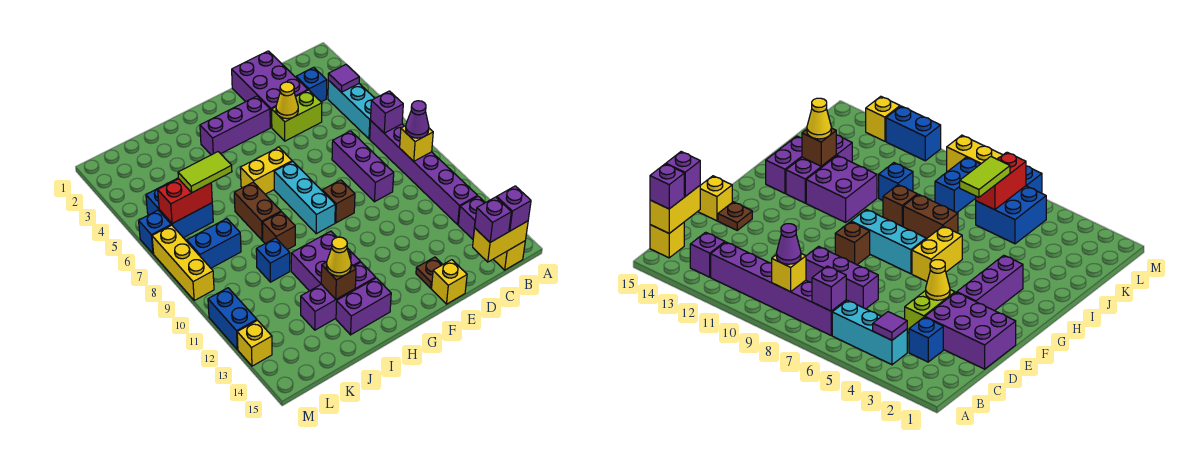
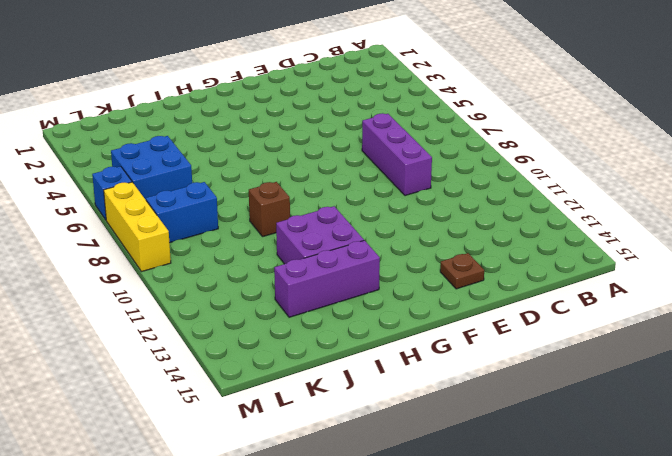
none -> cyan brick B4:B6 level 1
none -> purple brick B7:B12 level 1
none -> purple brick B13 level 1
none -> yellow brick B15 level 1

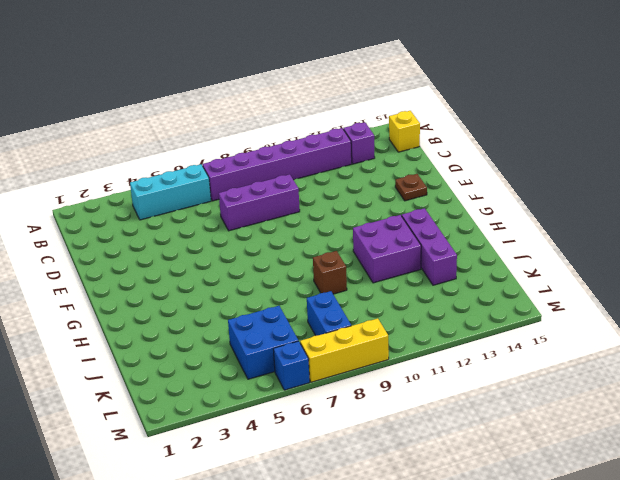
none -> blue brick C3 level 1
none -> purple brick D1:E3 level 1
none -> lime brick D4:E4 level 1
none -> yellow brick E15 level 1

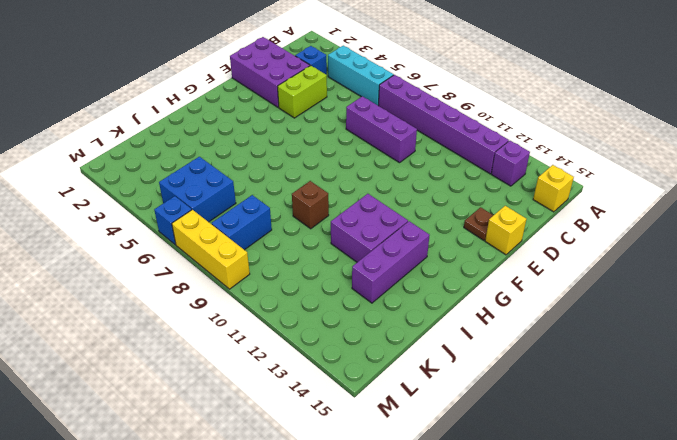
none -> purple brick F3:H3 level 1
none -> brown brick F9 level 1
none -> yellow brick G6:H6 level 1
none -> cyan brick G7:G9 level 1

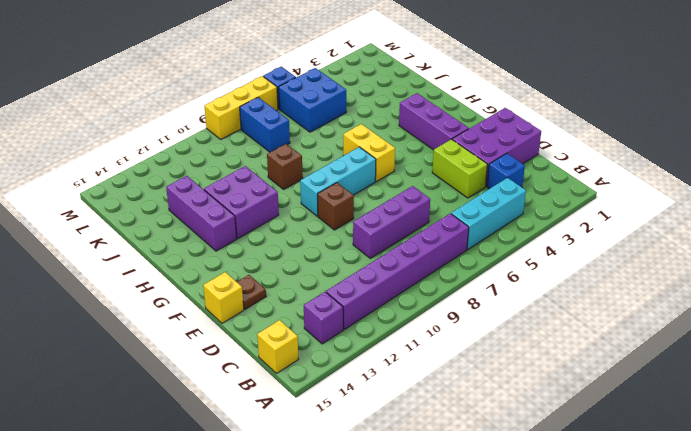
none -> purple brick H14:I14 level 1
none -> brown brick I7:I8 level 1
none -> blue brick J10 level 1
none -> blue brick M11:M12 level 1

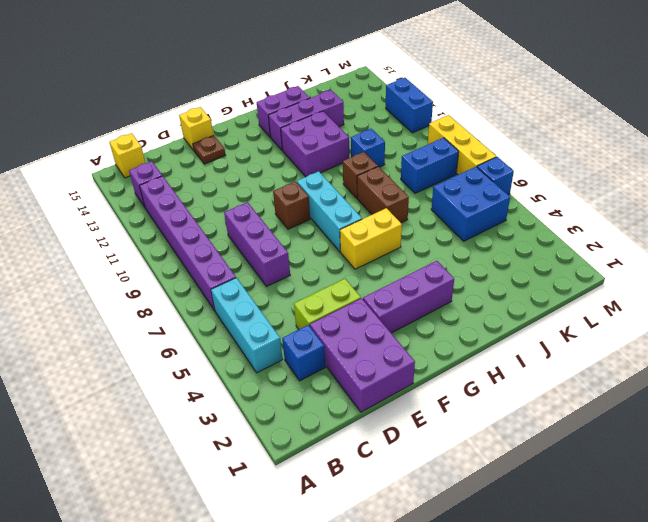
none -> yellow brick M13 level 1
none -> purple tile B4 level 2
none -> purple brick B7 level 2
none -> yellow brick B9 level 2

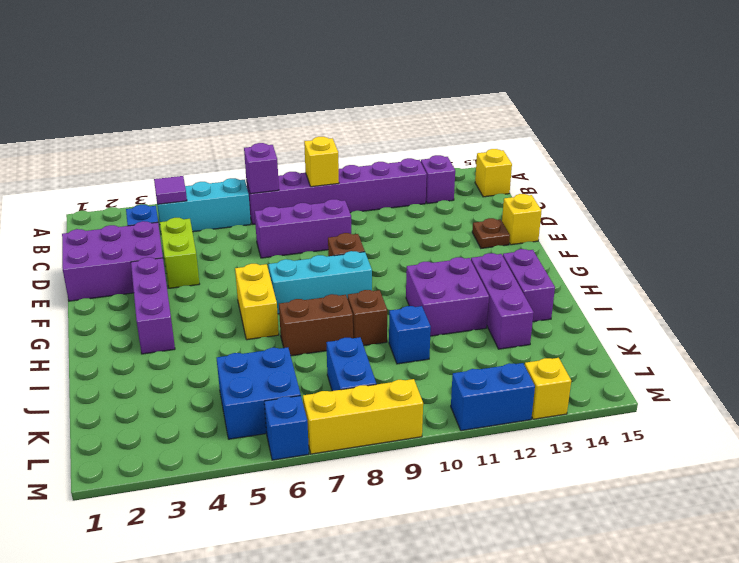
none -> yellow brick B15:C15 level 2
none -> yellow cone E4 level 2
none -> brown brick I13 level 2
none -> red brick K6:L6 level 2

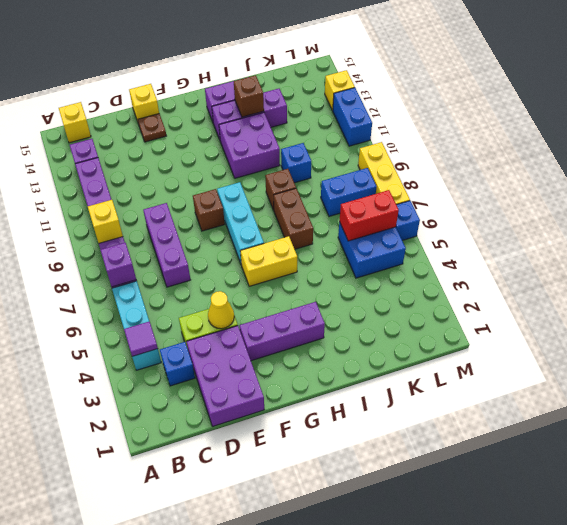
none -> yellow brick B15:C15 level 2
none -> purple cone B9 level 3
none -> purple brick B15 level 3
none -> purple brick C15 level 3

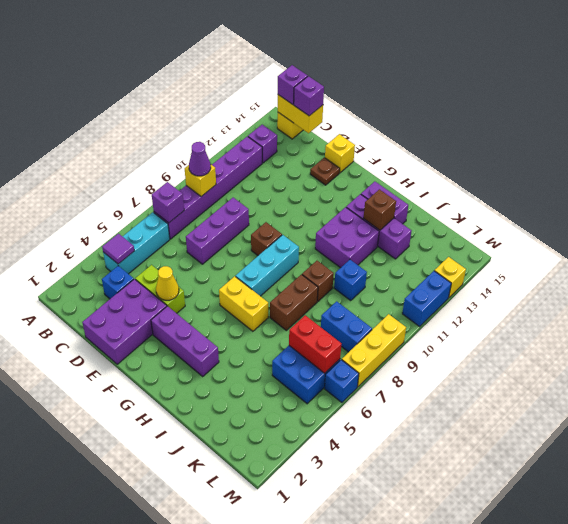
none -> yellow cone I13 level 3
none -> lime tile J6:K6 level 3

